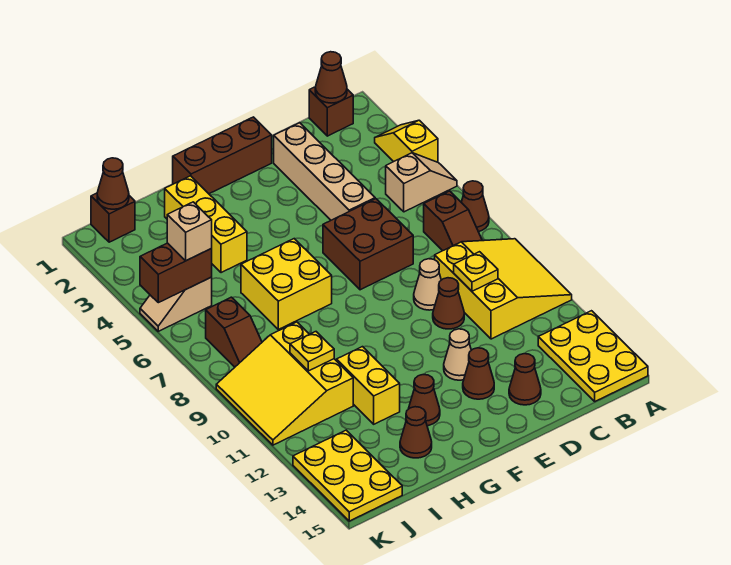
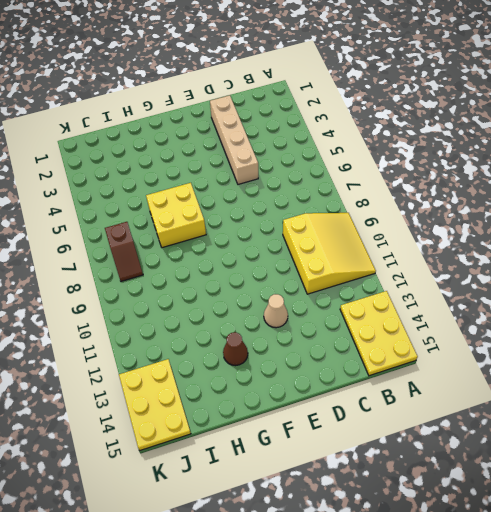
none -> yellow slope A3:A4 level 1 top 4
none -> tan slope A5:B5 level 1 top B
none -> brown cone A7 level 1
none -> brown brick B1 level 1

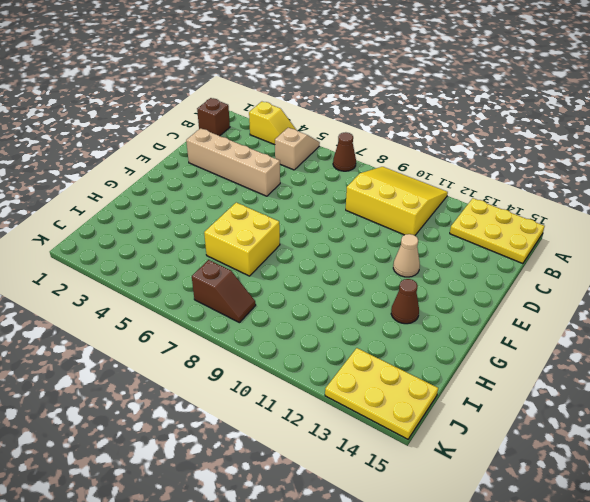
yellow slope A3:A4 level 1 top 3 -> yellow slope A3:A4 level 1 top 4
none -> brown slope B7:B8 level 1 top 7
none -> brown brick D6:E7 level 1
none -> tan cone D9 level 1
none -> brown cone D10 level 1

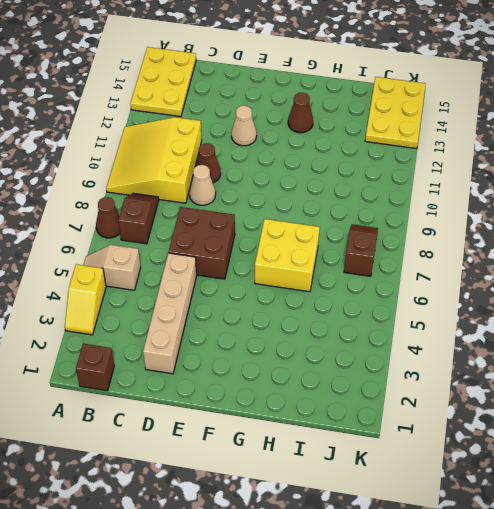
none -> brown cone D14 level 1
none -> brown brick E1:G1 level 1
none -> brown cone E13 level 1
none -> yellow brick H2:H4 level 1

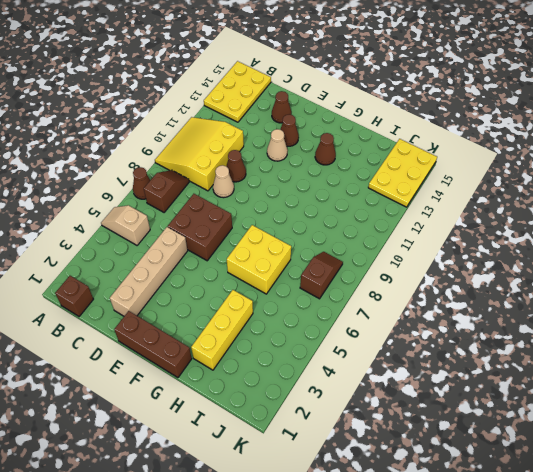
none -> yellow slope A3:A4 level 1 top 4
none -> yellow brick H11:H12 level 1
none -> brown cone H14 level 1
none -> yellow slope I9:K11 level 1 top I

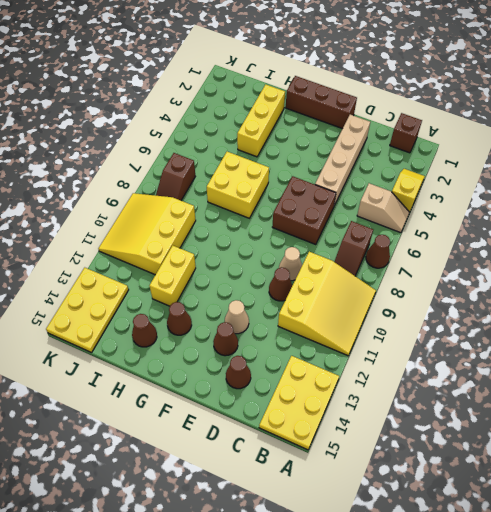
none -> brown brick J1 level 1
none -> tan slope J5:K5 level 1 top J
none -> brown cone B1 level 2
none -> yellow plate C10 level 2

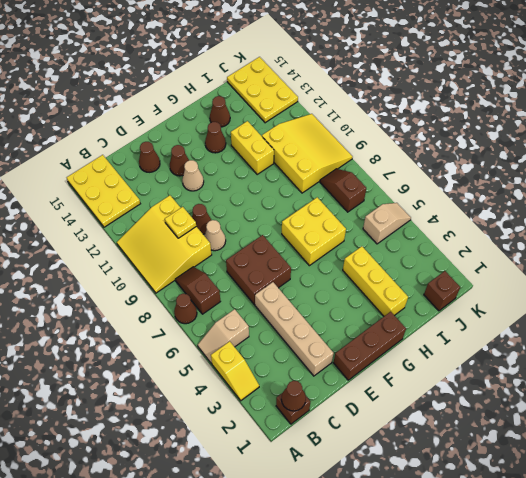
none -> yellow plate I10 level 2
none -> brown cone J1 level 2
none -> brown brick J5:K5 level 2
none -> tan brick J5 level 3

